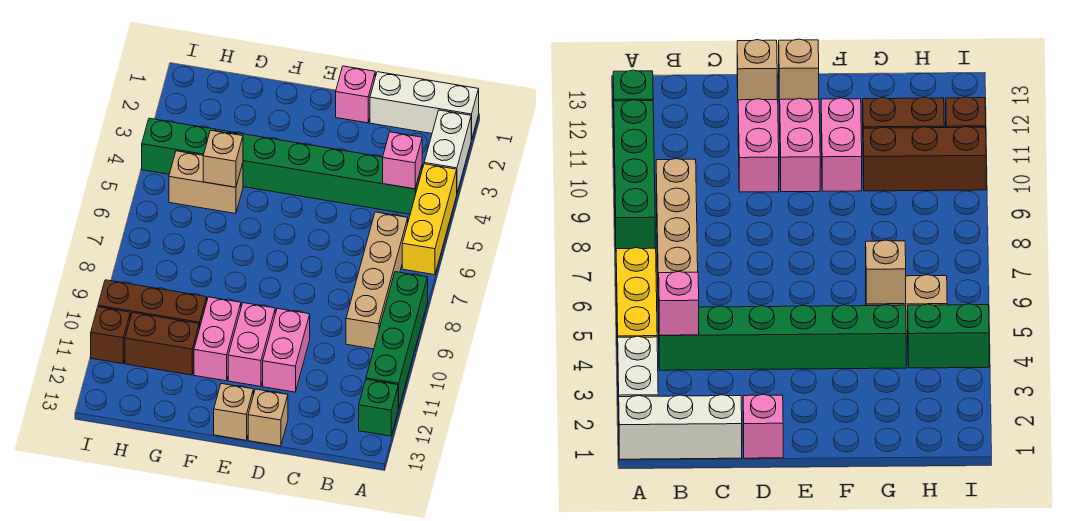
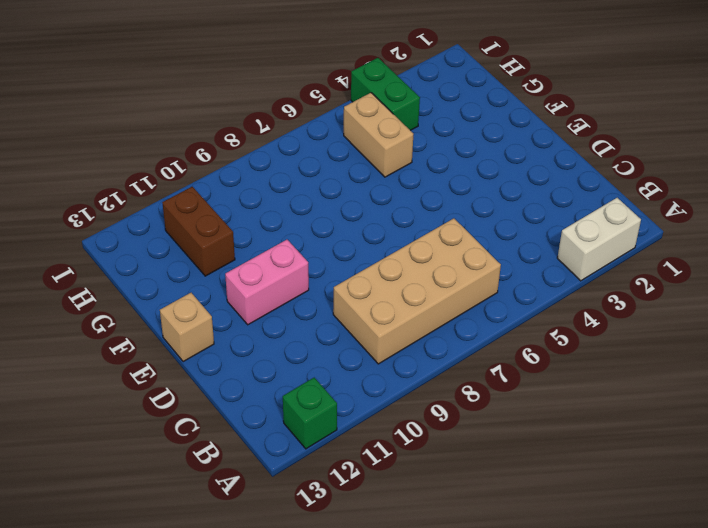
tan brick B6:C9 level 1 -> tan brick B6:B9 level 1
none -> white brick A1:C1 level 1
none -> yellow brick A4:A6 level 1
none -> green brick A8:A11 level 1

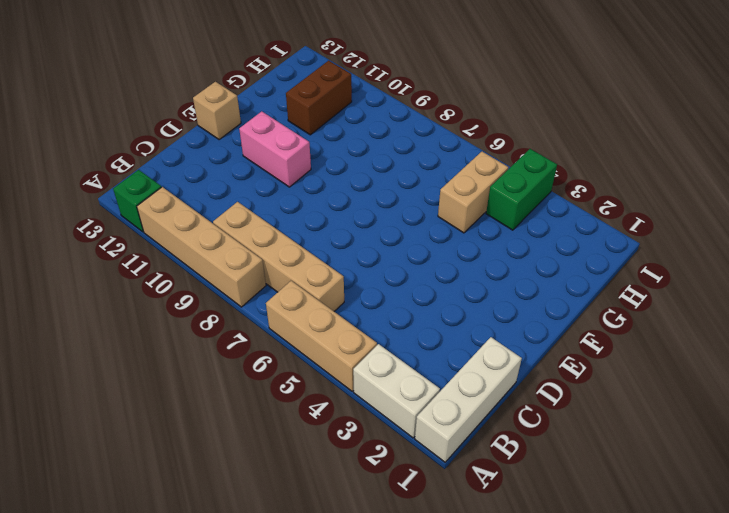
tan brick A4:A6 level 1 -> yellow brick A4:A6 level 1
tan brick A8:A11 level 1 -> green brick A8:A11 level 1
none -> green brick B4:G4 level 1
none -> pink brick D1 level 1
none -> pink brick D10:D11 level 1

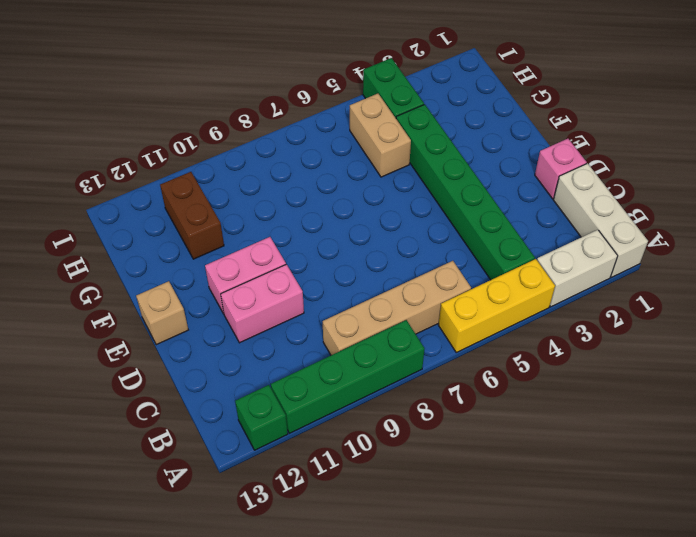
none -> tan brick D13 level 1
none -> pink brick F10:F11 level 1
none -> brown brick G10:I10 level 1

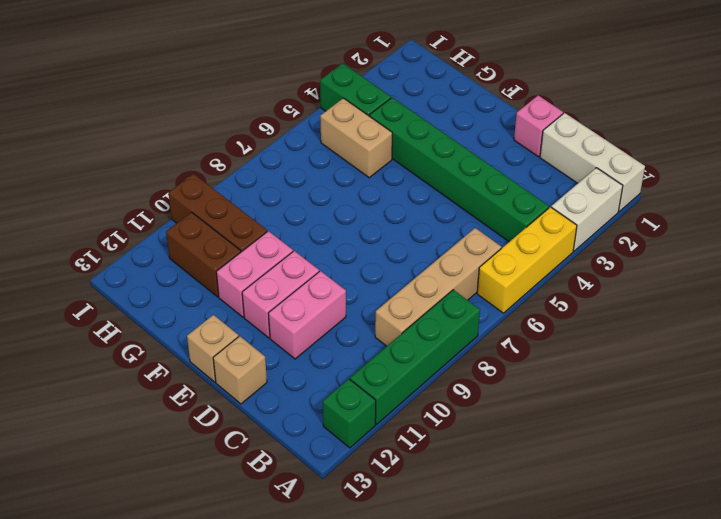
none -> brown brick I11 level 1
none -> pink brick B4 level 2
none -> tan brick G5 level 2

